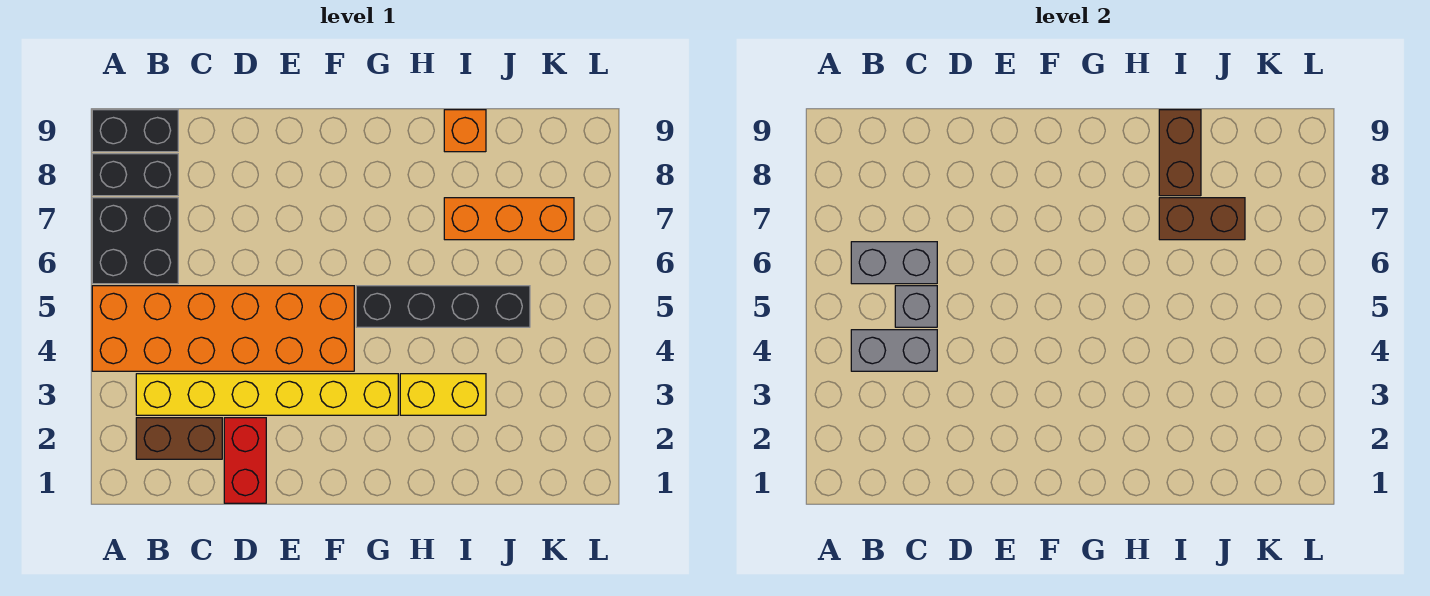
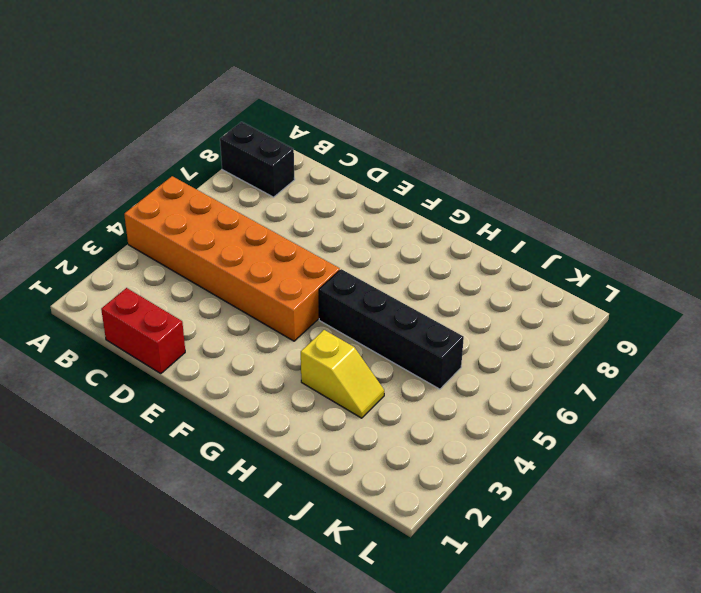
red brick C1:D1 level 1 -> red brick D1:D2 level 1
yellow slope H3:I3 level 1 top H -> yellow brick H3:I3 level 1
none -> black brick A6:B7 level 1
none -> black brick A9:B9 level 1
none -> brown brick B2:C2 level 1

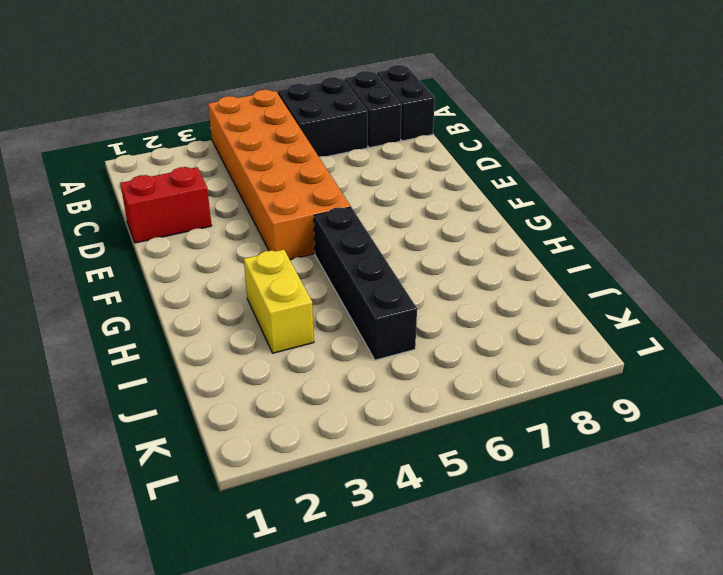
none -> brown brick B2:C2 level 1
none -> yellow brick B3:G3 level 1
none -> orange brick I7:K7 level 1

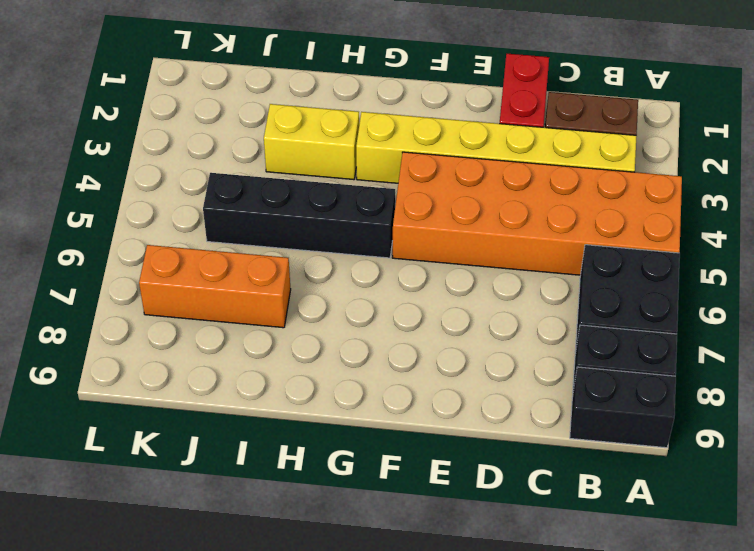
none -> orange brick I9 level 1
none -> grey brick B4:C4 level 2
none -> grey brick B6:C6 level 2

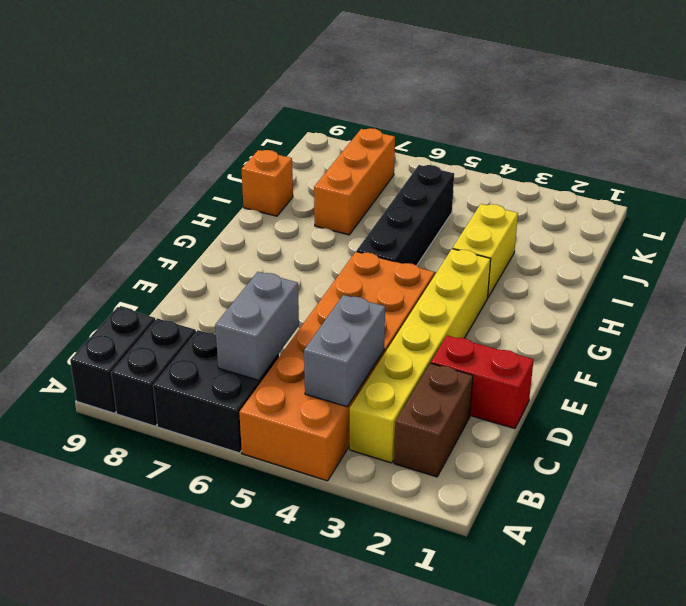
none -> grey brick C5 level 2
none -> brown brick I7:J7 level 2
none -> brown brick I8:I9 level 2

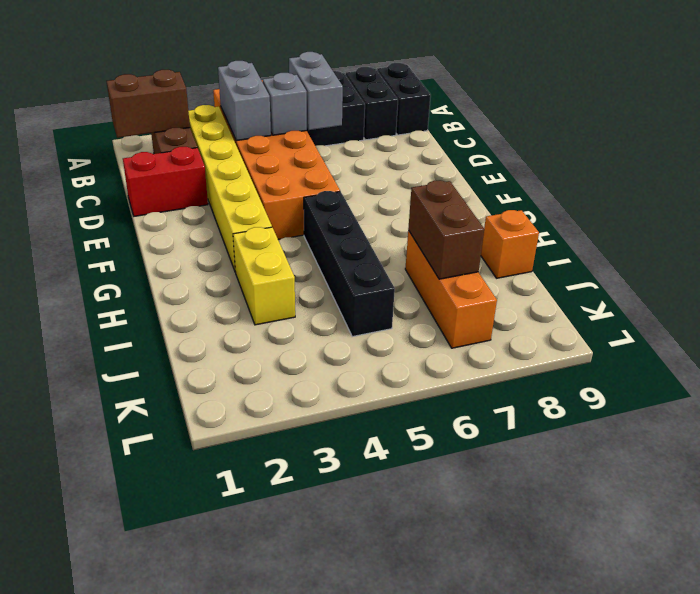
brown brick B1:B2 level 2 -> brown brick I8:I9 level 2

